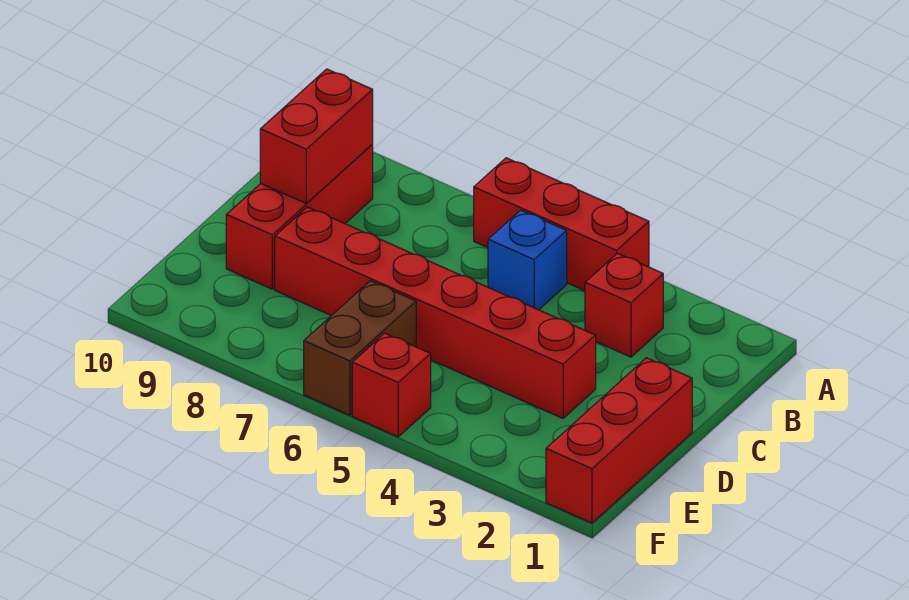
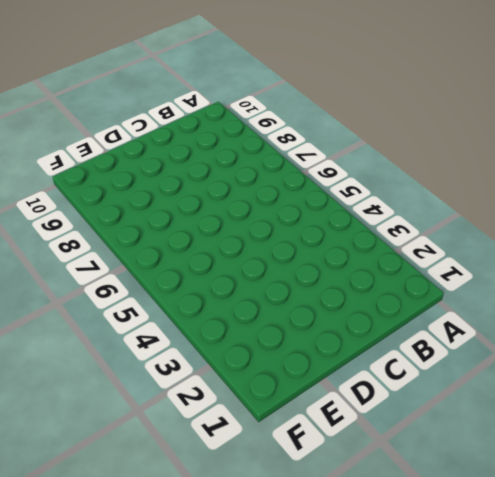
none -> red brick A4:A6 level 1
none -> red brick B3 level 1

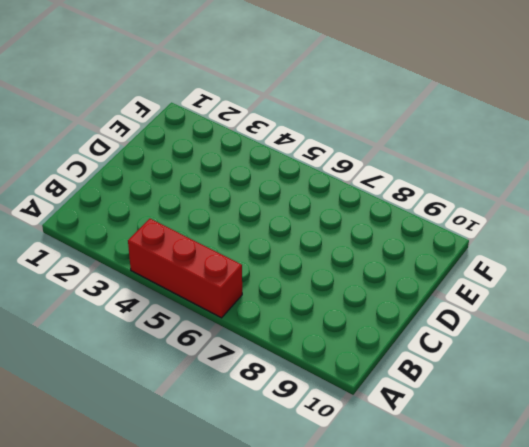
none -> red brick B3 level 1
none -> blue brick B5 level 1

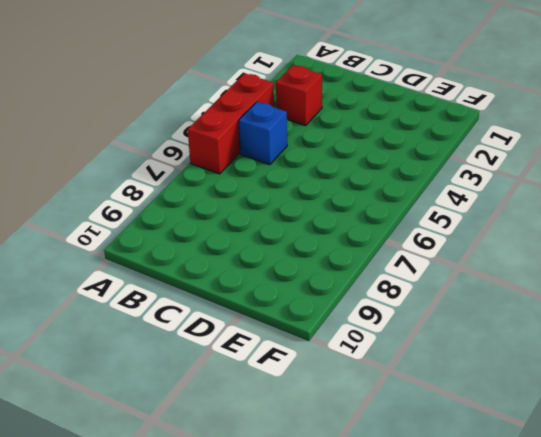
none -> red brick B9:D9 level 1
none -> red brick D1:F1 level 1

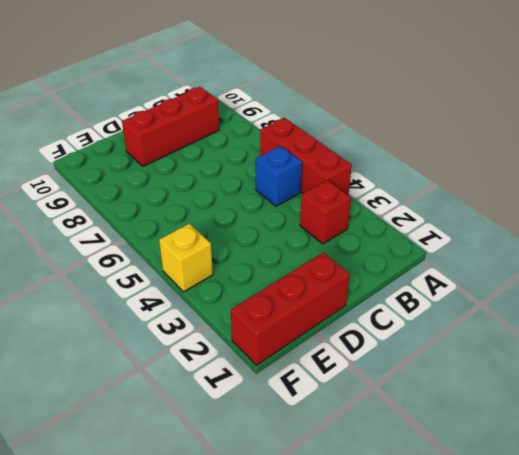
yellow brick F4 level 1 -> none
none -> red brick D3:D8 level 1
none -> brown brick E6:F6 level 1

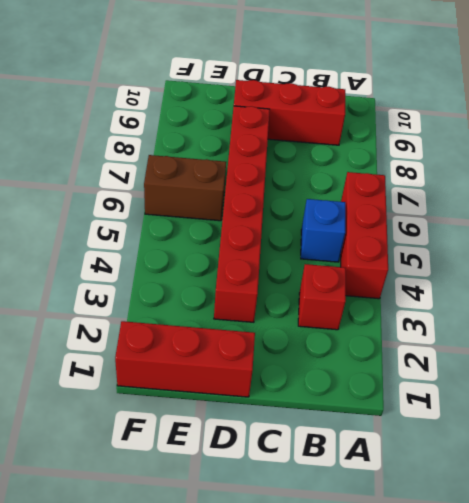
none -> red brick F5 level 1
none -> red brick B9:C9 level 2

